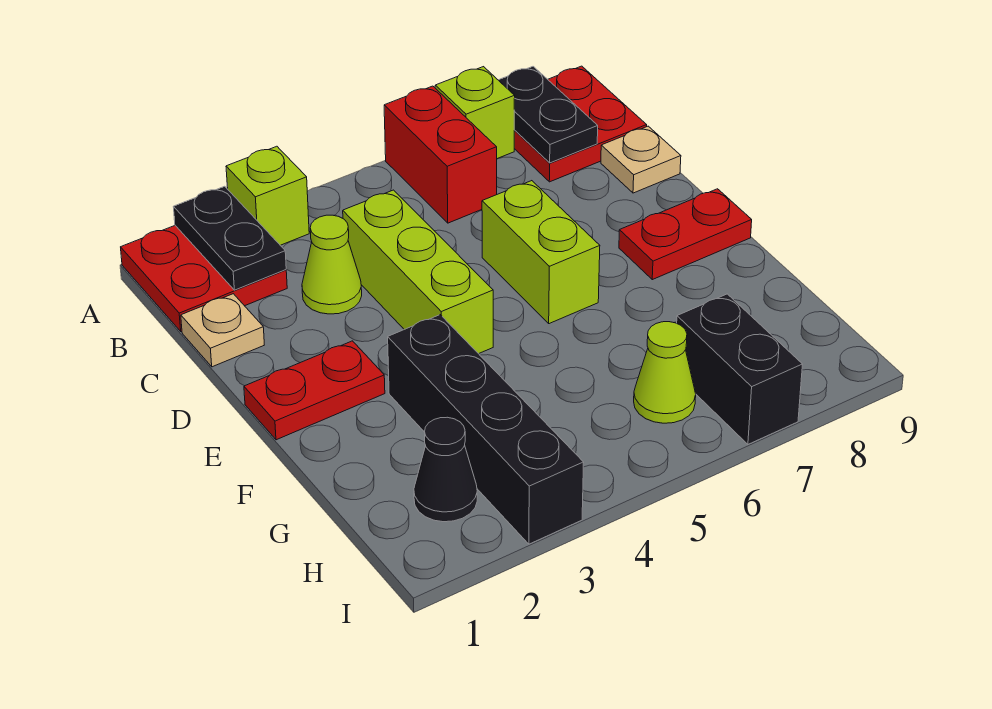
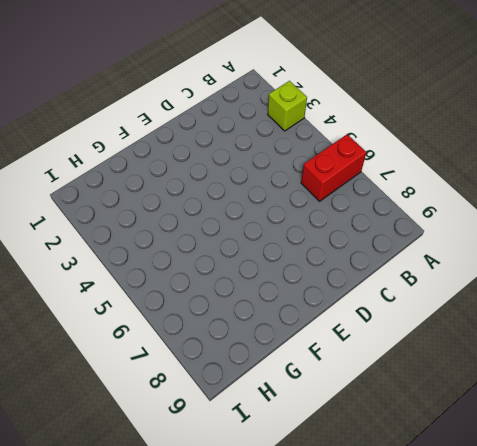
none -> red plate A1:B2 level 1
none -> lime brick A7 level 1
none -> red plate A8:B9 level 1

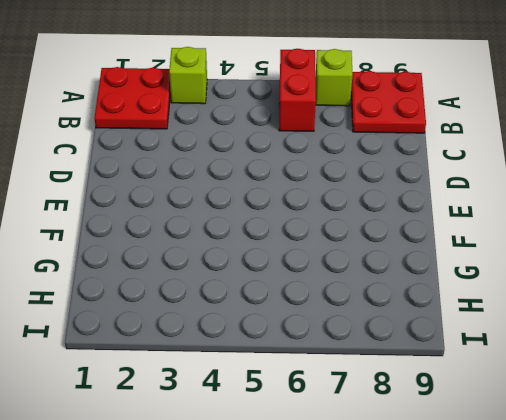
none -> tan plate C1 level 1
none -> lime cone C3 level 1
none -> lime brick C4:E4 level 1

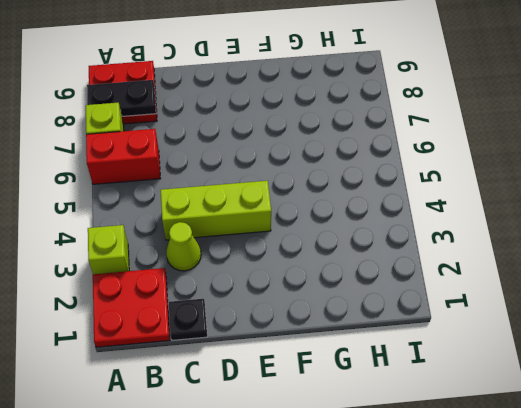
black plate C1 level 1 -> tan plate C1 level 1
none -> tan plate C9 level 1
none -> lime brick D6:E6 level 1
none -> red plate E1:E2 level 1

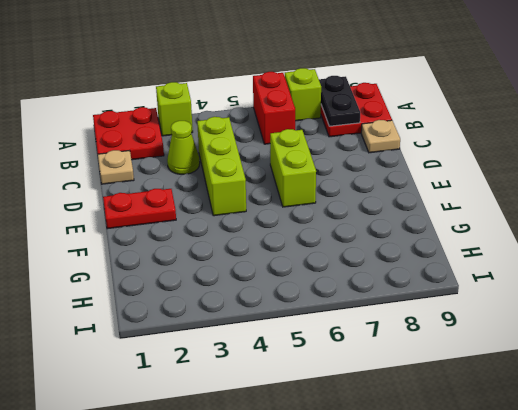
none -> red plate E8:E9 level 1
none -> black brick F3:I3 level 1
none -> black cone H2 level 1

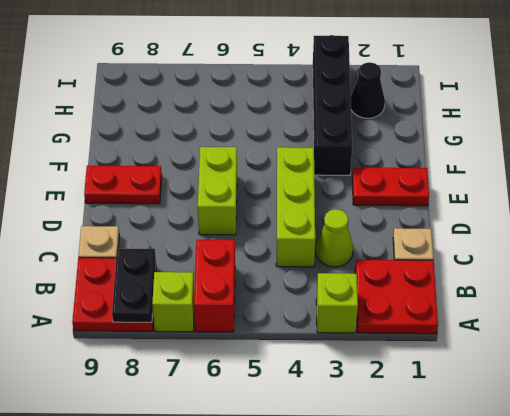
none -> lime cone H6 level 1
none -> black brick H7:I7 level 1
none -> black plate A2:B2 level 2

